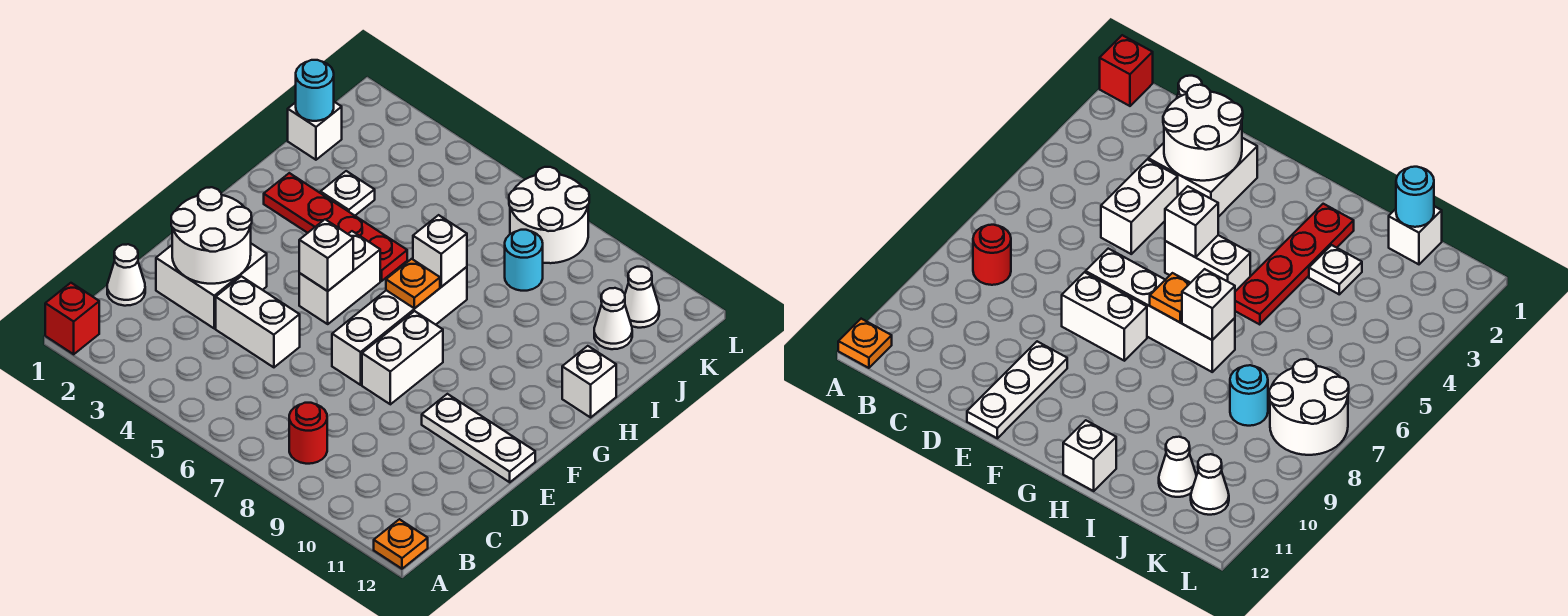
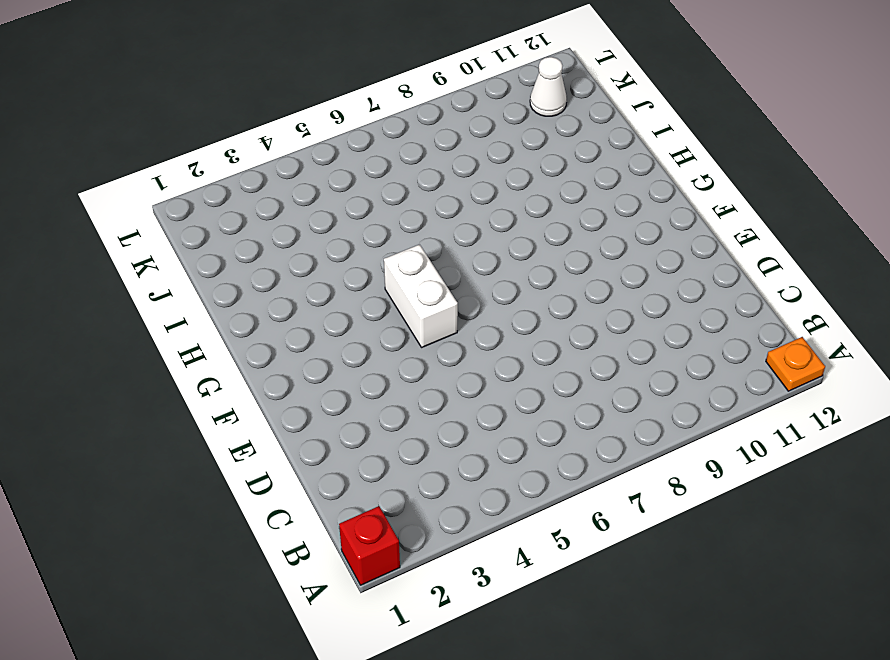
none -> red round brick B8 level 1
none -> white cone C1 level 1
none -> white brick D2:E3 level 1

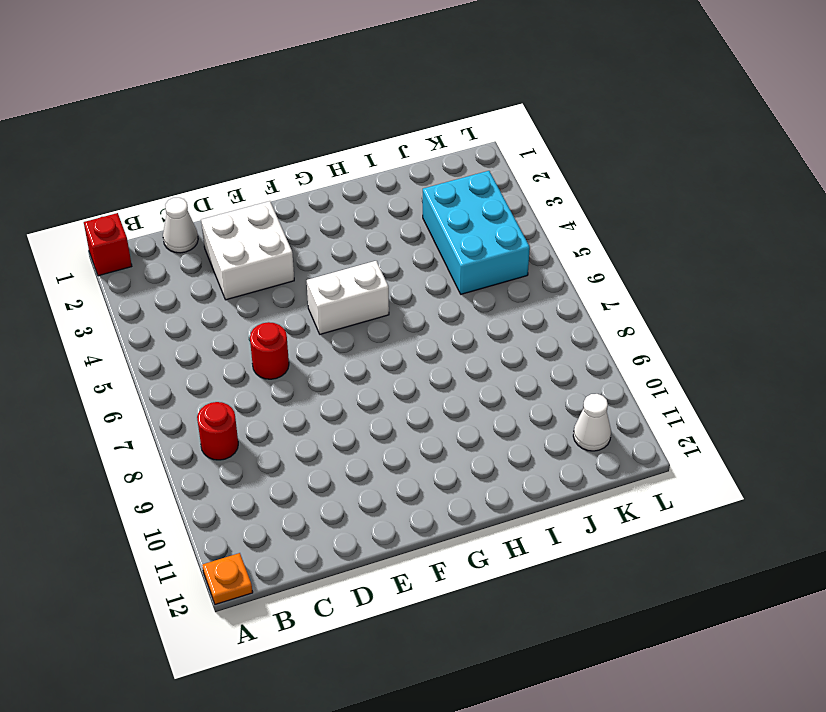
red round brick D6 level 1 -> none
cyan brick J3:K5 level 1 -> none
none -> white brick D4:D5 level 1
none -> white brick E7:H7 level 1
none -> white brick E8:F8 level 1

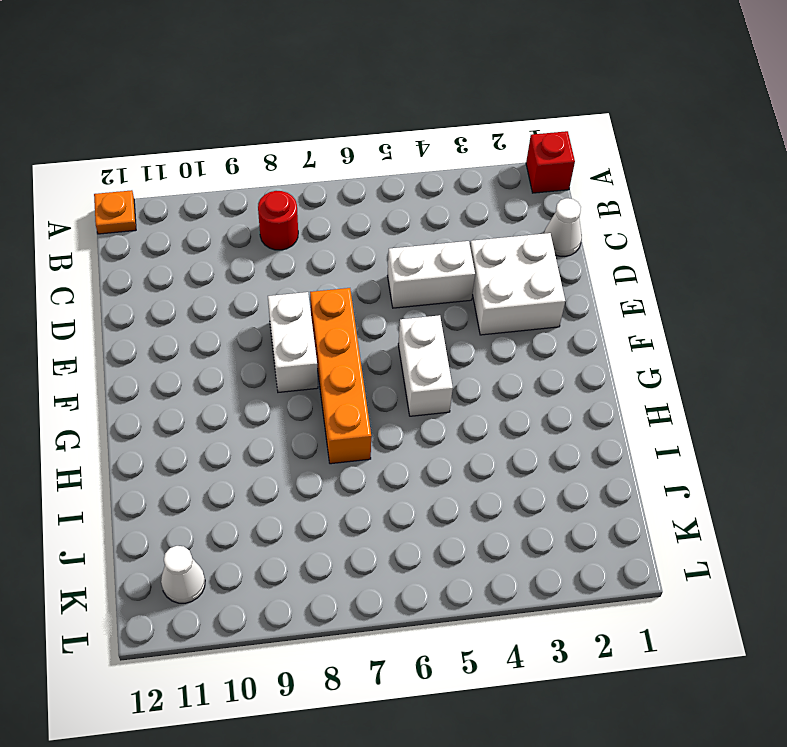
orange brick E7:H7 level 1 -> white brick E7:H7 level 1
none -> white plate E10:E12 level 1
none -> red plate H2:H5 level 1
none -> white brick H12 level 1

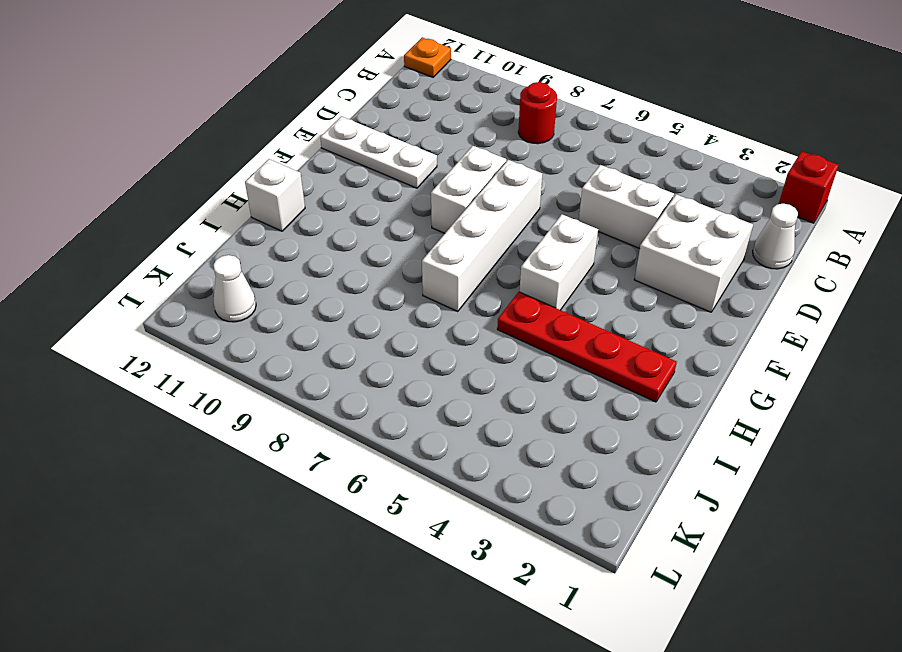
none -> white plate I3 level 1
none -> white brick J1 level 1
none -> cyan round brick J8 level 1

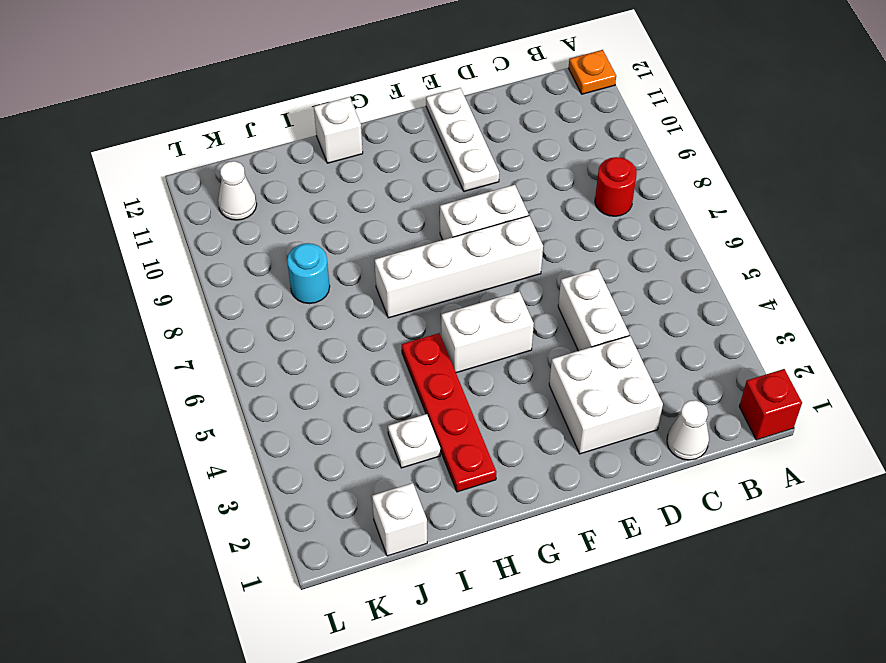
none -> white cone J11 level 1
none -> white round brick K7:L8 level 1
none -> white round brick D2:E3 level 2

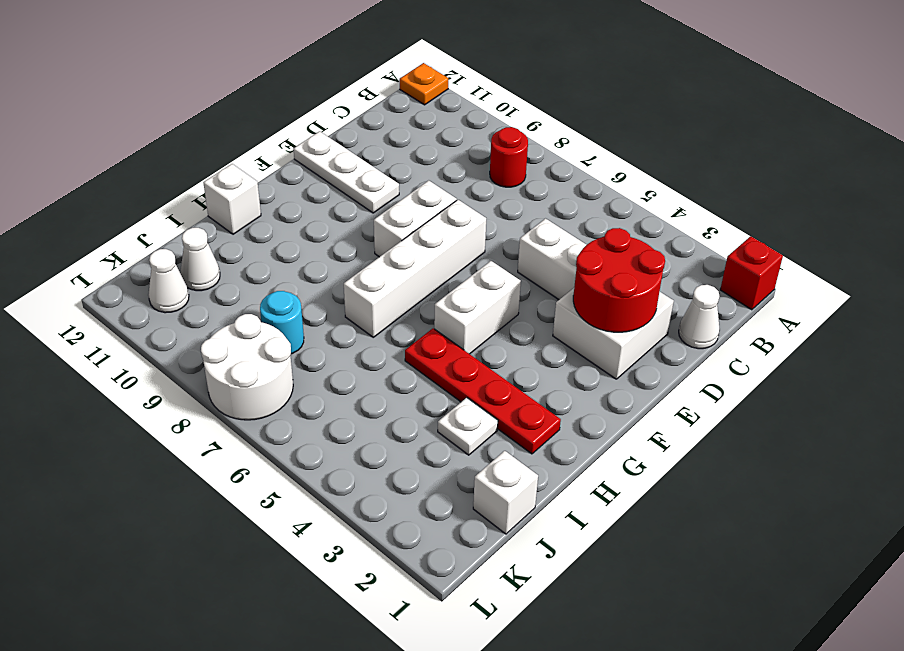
red round brick D2:E3 level 2 -> white round brick D2:E3 level 2
none -> white brick F5 level 2
none -> orange plate G7 level 2
none -> white brick H7 level 2

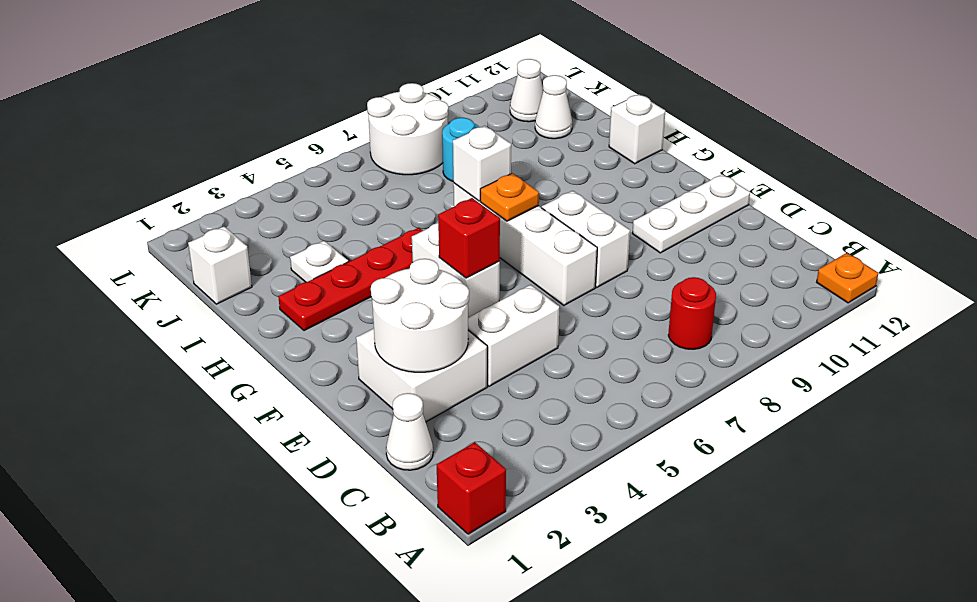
red brick F5 level 2 -> white brick F5 level 2
none -> cyan round brick J1 level 2

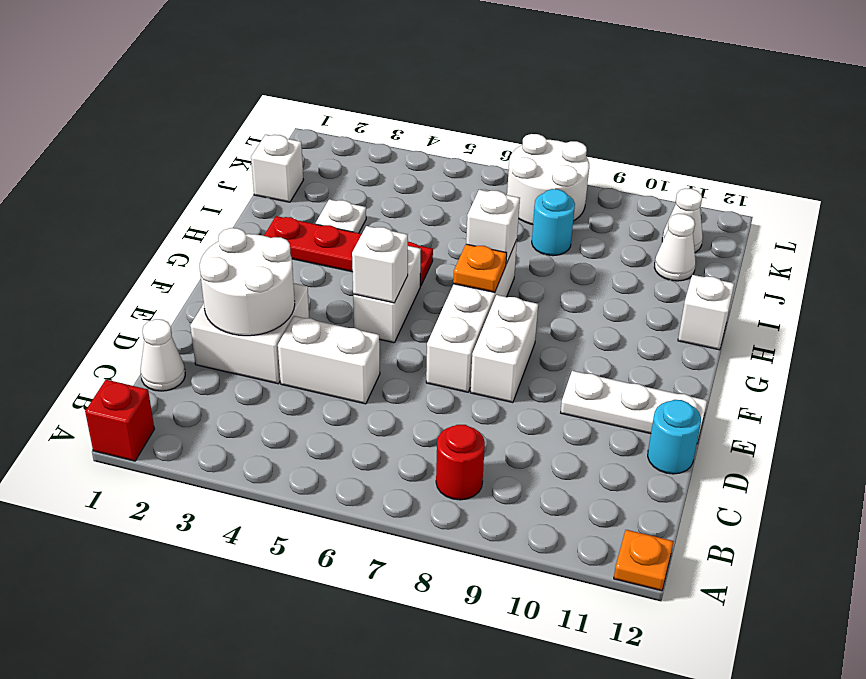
cyan round brick D12 level 1 -> cyan round brick J1 level 2

